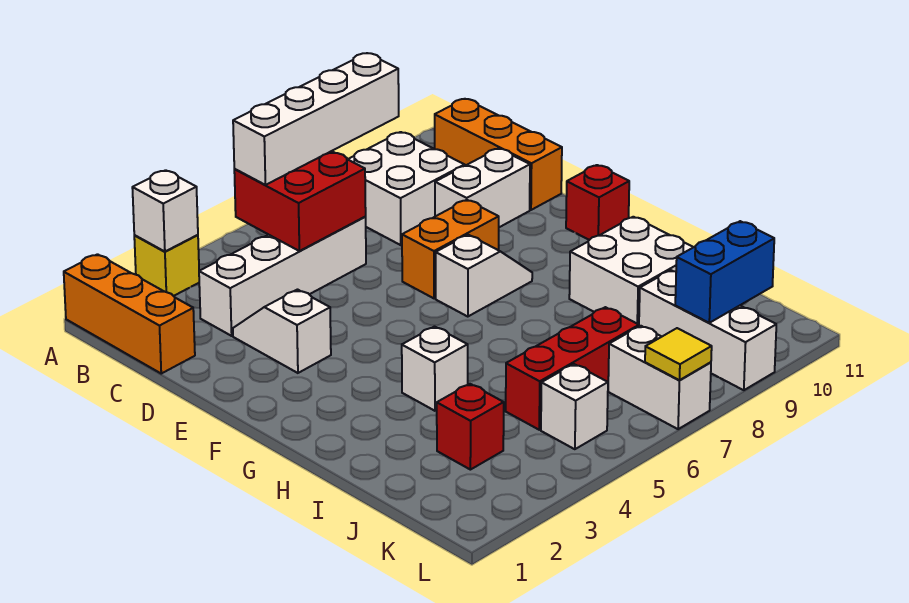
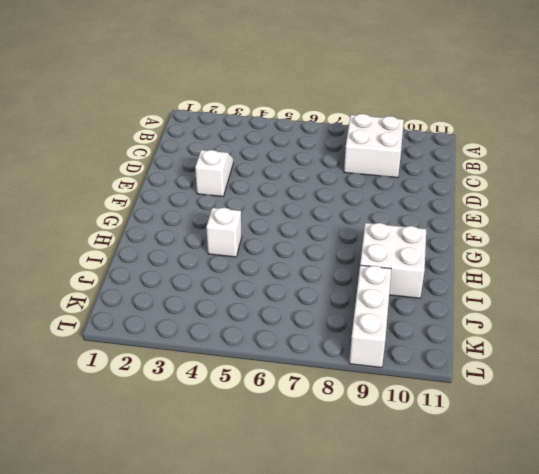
none -> orange brick A1:C1 level 1
none -> yellow brick A3 level 1
none -> orange brick B11:D11 level 1

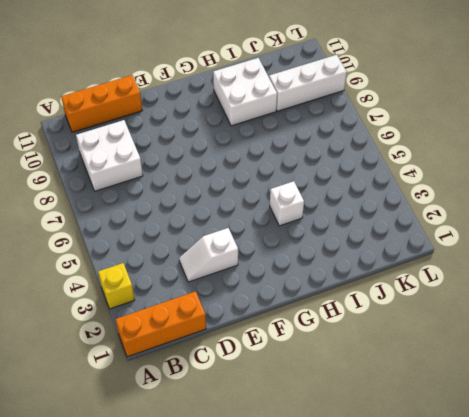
none -> white brick C3:C6 level 1
none -> white brick D9:D10 level 1
none -> orange brick E7:E8 level 1

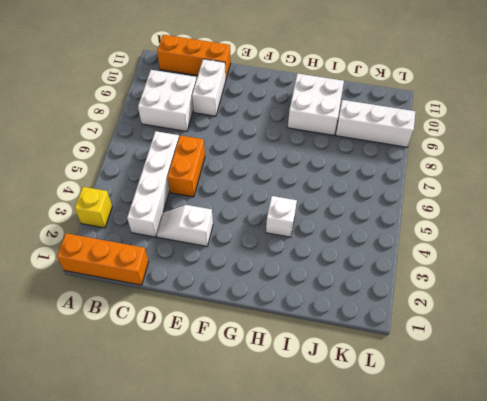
orange brick D5:D6 level 1 -> orange brick E7:E8 level 1
none -> white slope F7:F8 level 1 top 7
none -> red brick F11 level 1
none -> red brick J3 level 1

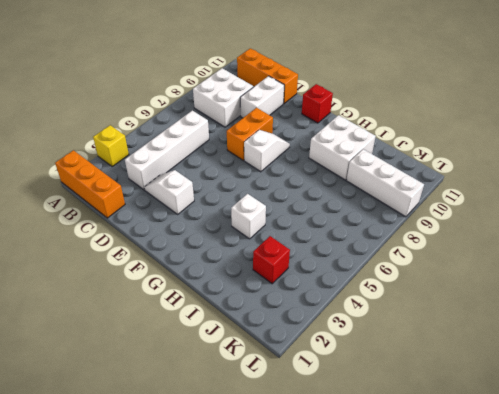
none -> red brick J5:J7 level 1
none -> white brick K5 level 1
none -> white brick K7:L7 level 1

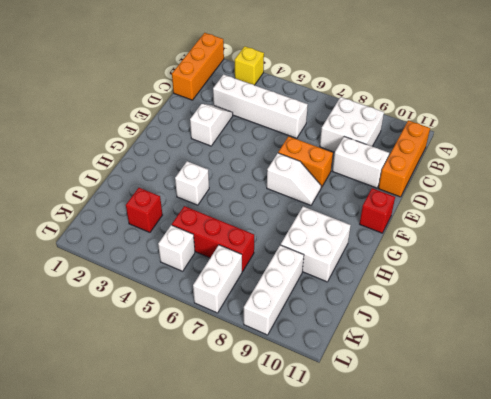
none -> white brick A3 level 2
none -> red brick B5:C6 level 2
none -> blue brick K9:K10 level 2

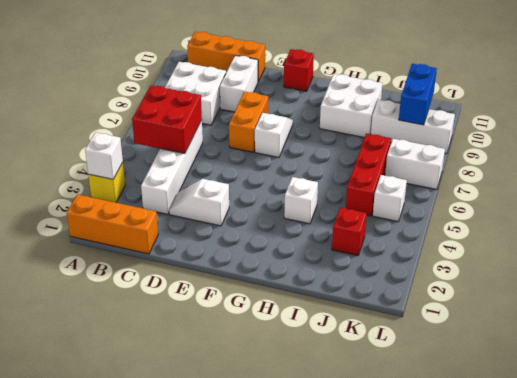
none -> yellow tile L7 level 2
none -> white brick B5:B8 level 3

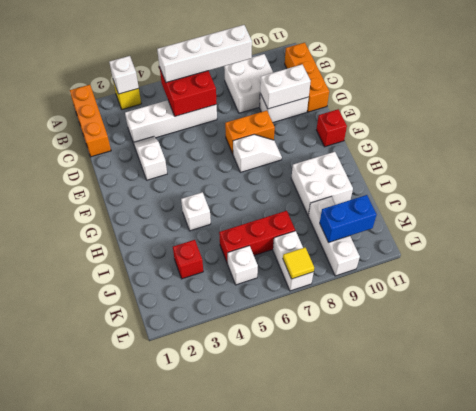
white brick D9:D10 level 2 -> none

